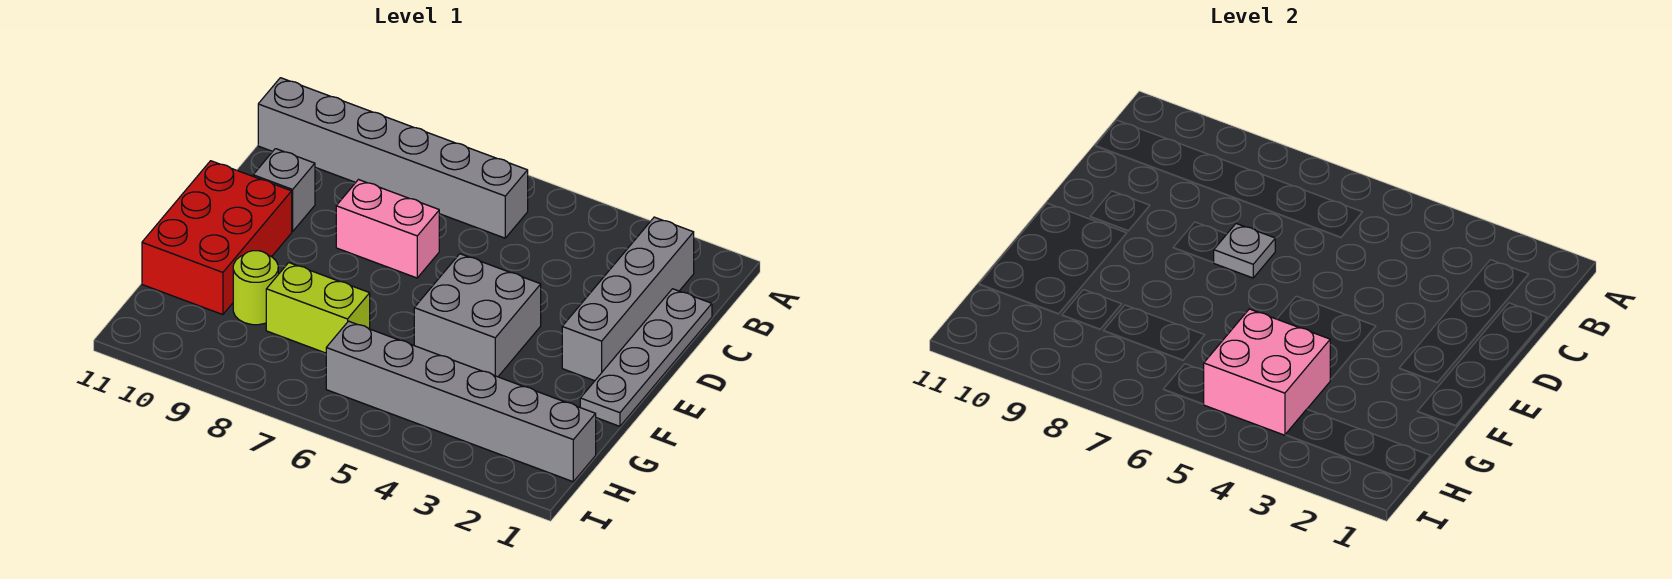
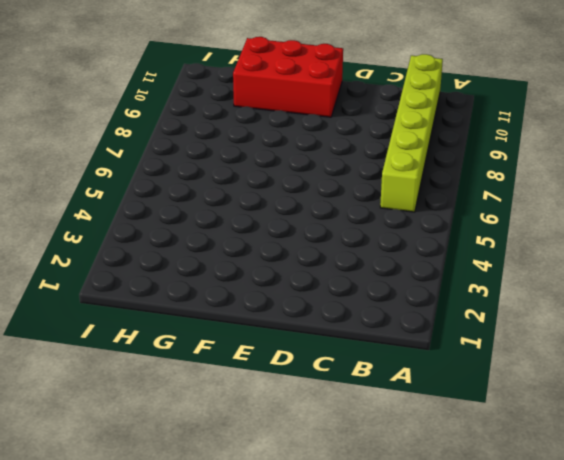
lime brick B6:B11 level 1 -> grey brick B6:B11 level 1
none -> grey brick B2:E2 level 1
none -> grey plate C1:F1 level 1
none -> pink brick D7:D8 level 1

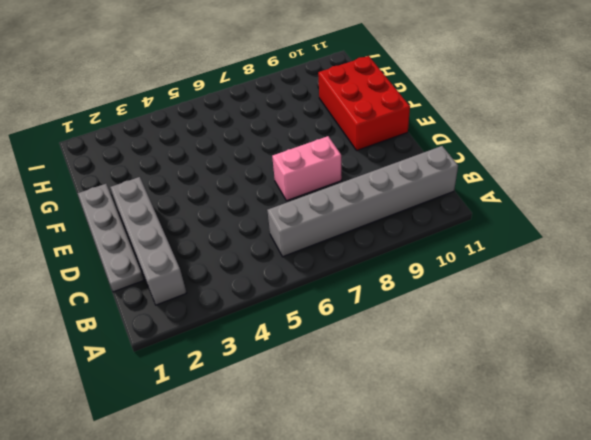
none -> grey brick D10 level 1
none -> grey brick E4:F5 level 1
none -> lime brick G7:G8 level 1

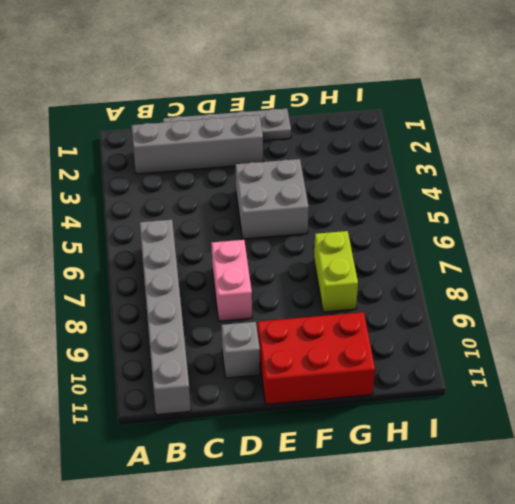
none -> lime round brick G9 level 1
none -> grey brick H1:H6 level 1
none -> grey plate D7 level 2

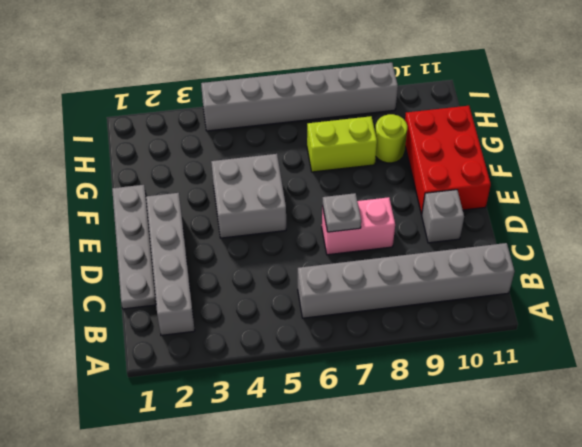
grey brick I4:I9 level 1 -> grey brick H1:H6 level 1
none -> pink brick G4:H5 level 2

